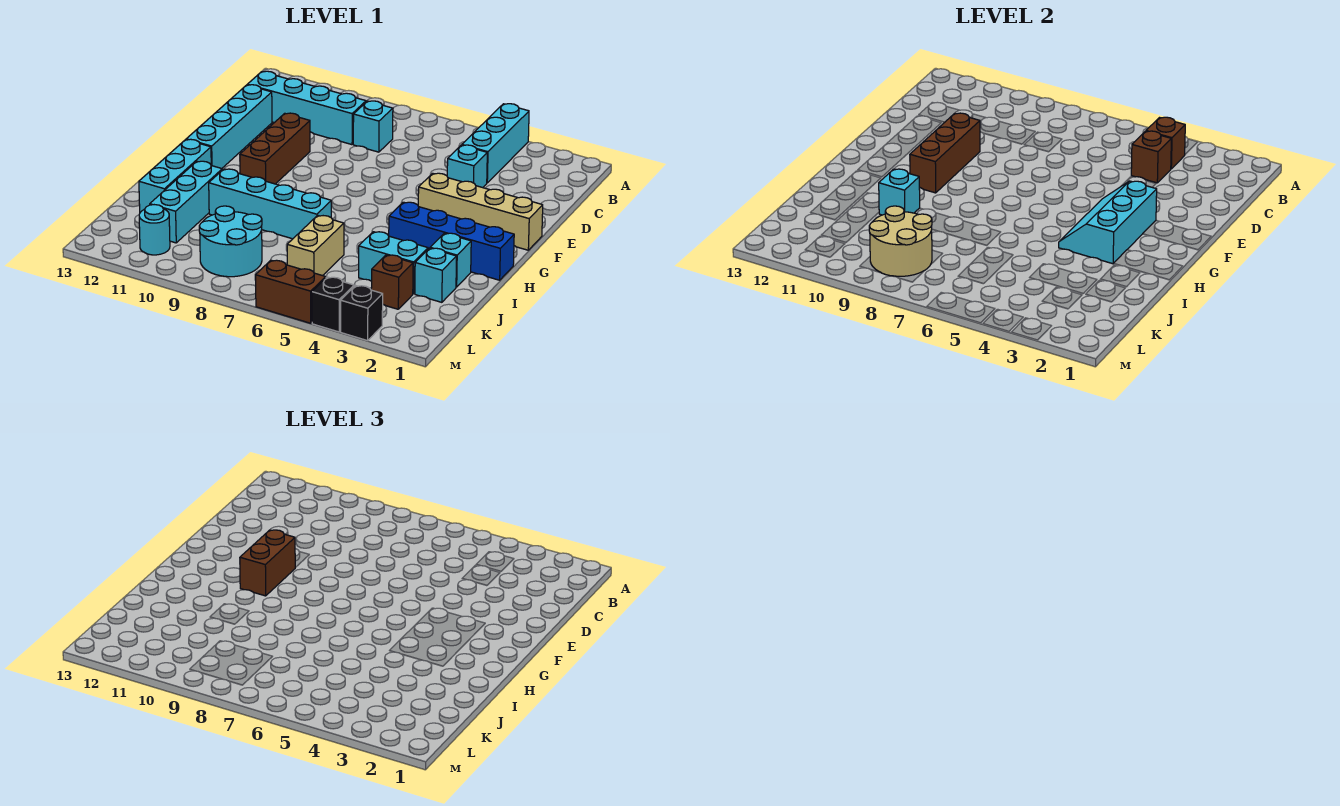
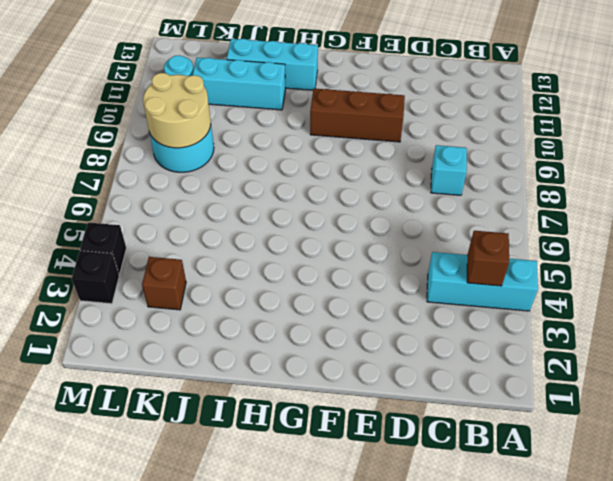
none -> cyan brick C9:C12 level 1
none -> cyan brick D4 level 1
none -> cyan brick D12:G12 level 1

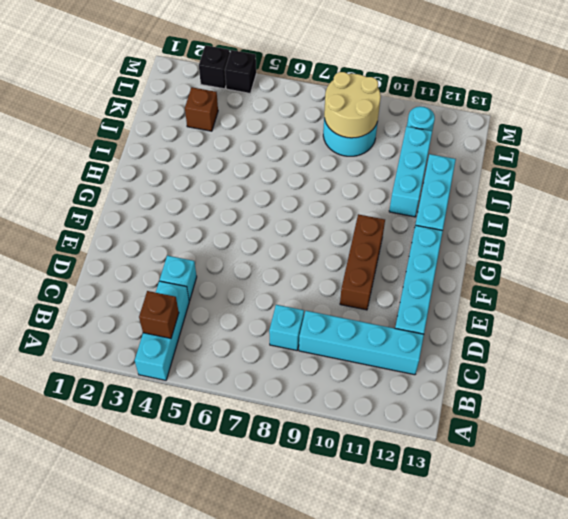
none -> tan brick F1:F4 level 1
none -> blue brick H1:H4 level 1
none -> cyan brick I2 level 1

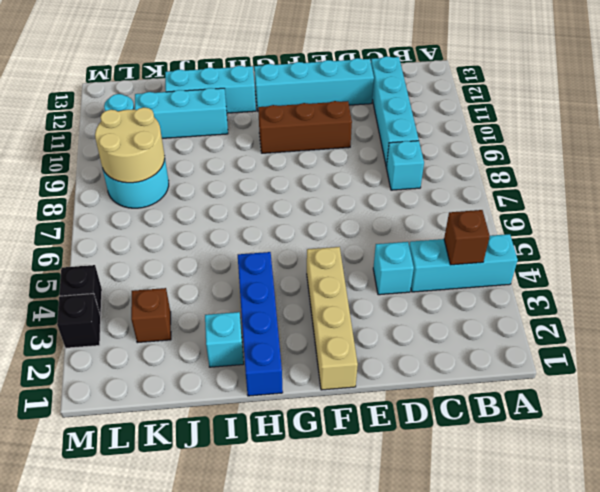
none -> cyan brick I7:I10 level 1
none -> cyan brick J2 level 1
none -> cyan brick J3:J4 level 1

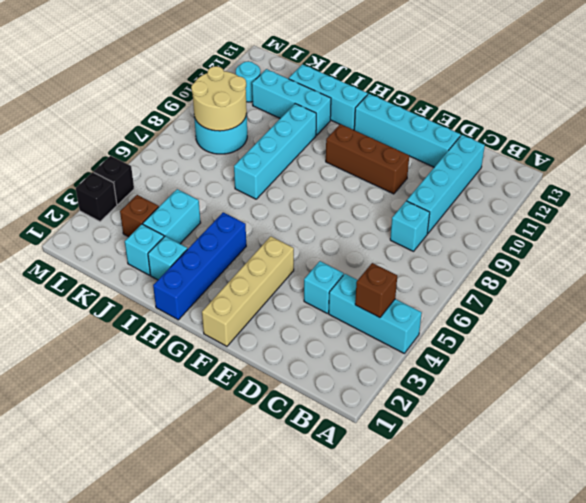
none -> tan brick J6:K6 level 1
none -> brown brick M5:M6 level 1
none -> brown brick C4 level 2

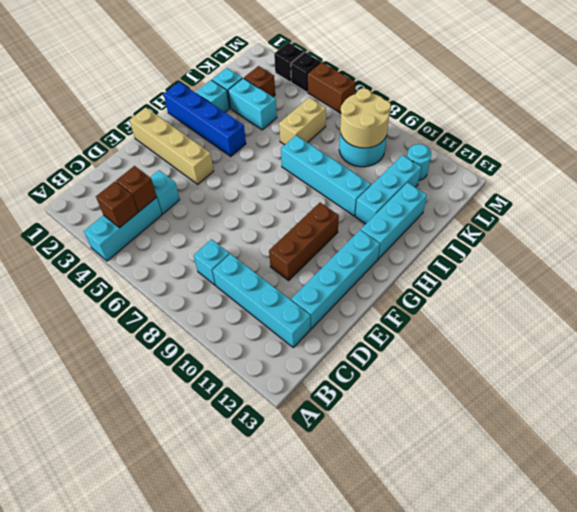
none -> brown brick E10:G10 level 2
none -> cyan slope F3:H4 level 2 top 3
none -> cyan brick I10 level 2

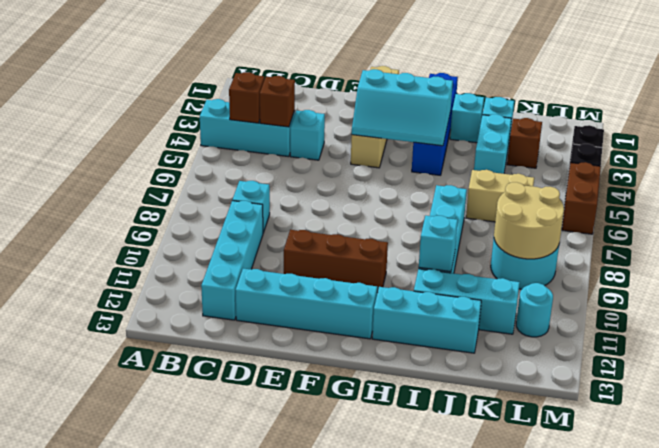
none -> brown brick E10:G10 level 2
none -> brown brick F10:G10 level 3

